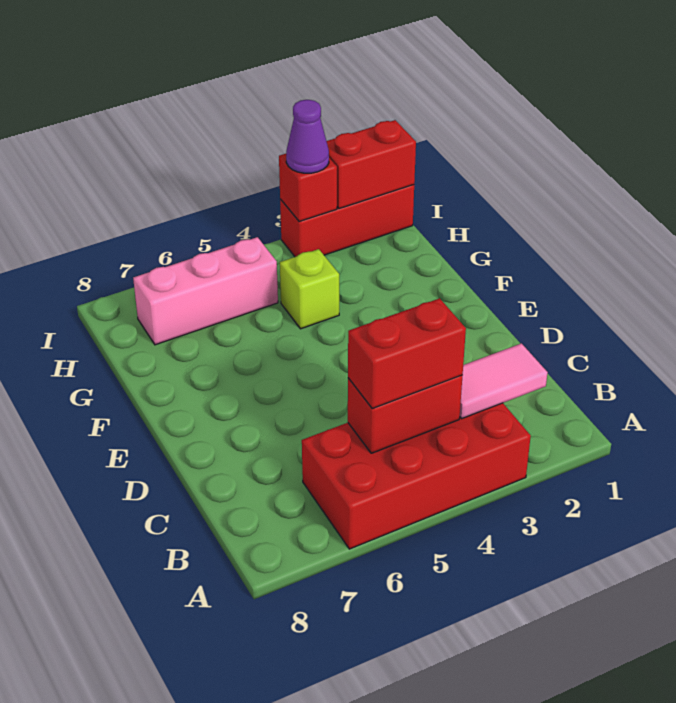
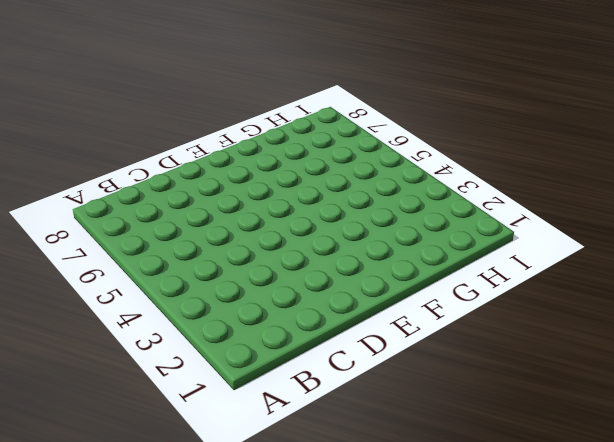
none -> red brick A3:B6 level 1
none -> lime brick G4 level 1

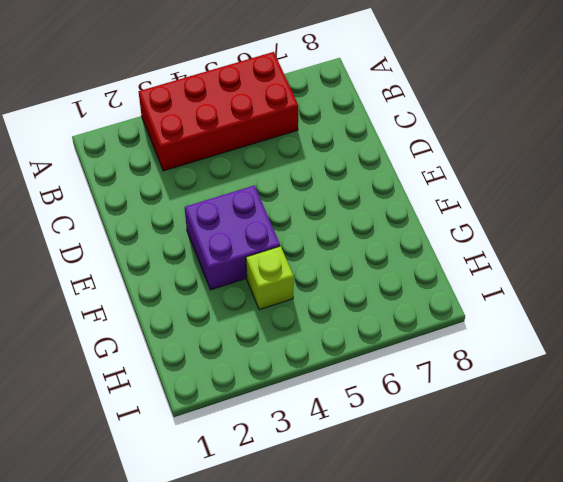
purple brick E3:F4 level 1 -> none
none -> pink brick H5:H7 level 1
none -> red brick I1:I3 level 1

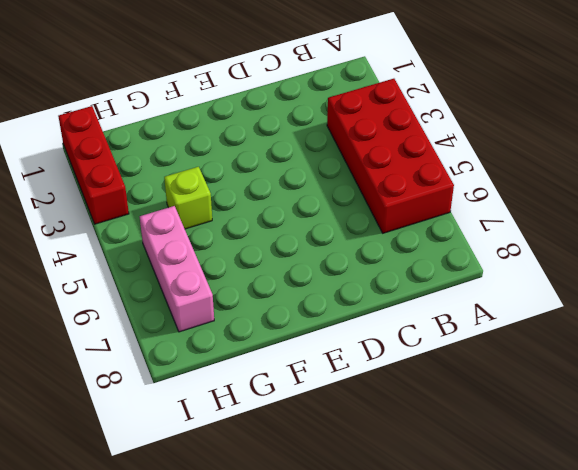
none -> pink tile B2:B3 level 2
none -> red brick B4:B5 level 2

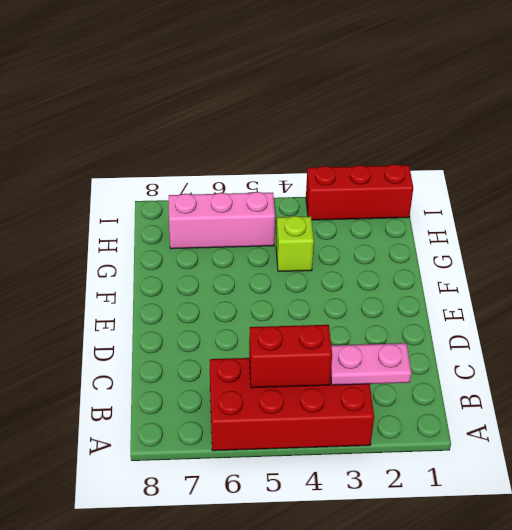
pink plate B2:B3 level 2 -> pink tile B2:B3 level 2
none -> red brick I1:I2 level 2
none -> red brick I3 level 2

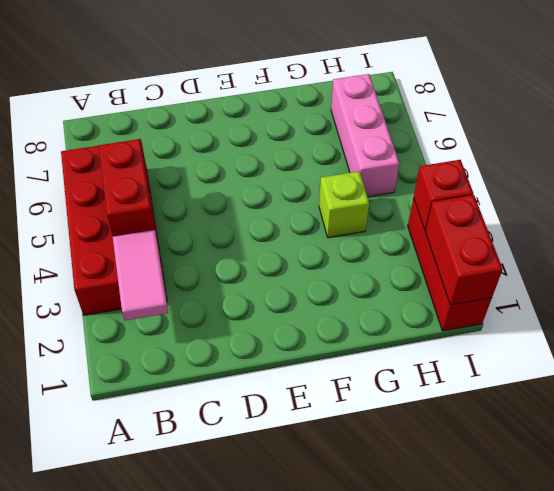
none -> red brick B4:B5 level 3
none -> purple cone I3 level 3

